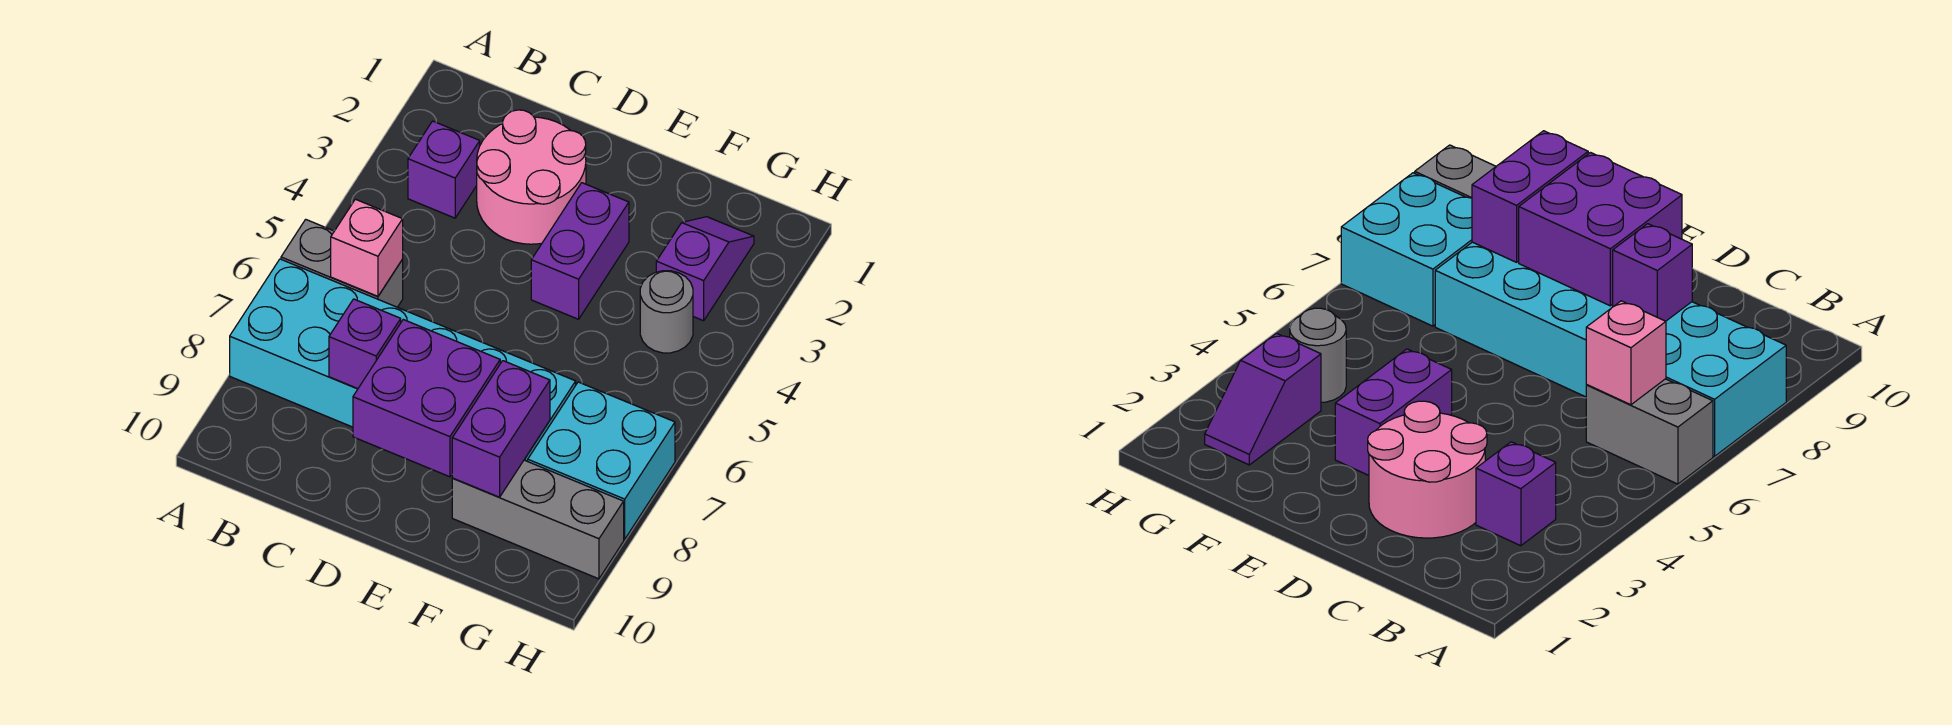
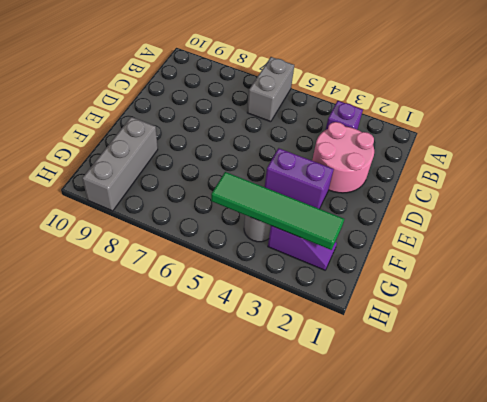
green tile G2:G5 level 2 -> none
none -> cyan brick A7:F8 level 1
none -> cyan brick G7:H8 level 1
none -> pink brick B6 level 2

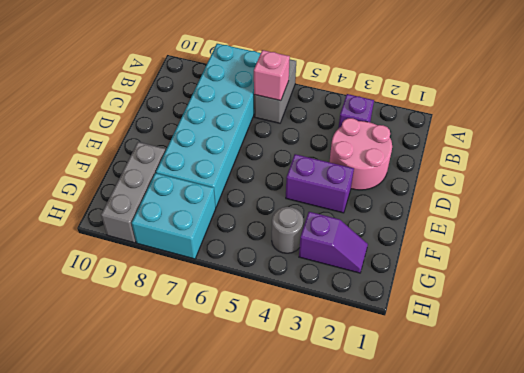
none -> purple brick C8 level 2
none -> purple brick D8:E9 level 2
none -> purple brick F8:F9 level 2

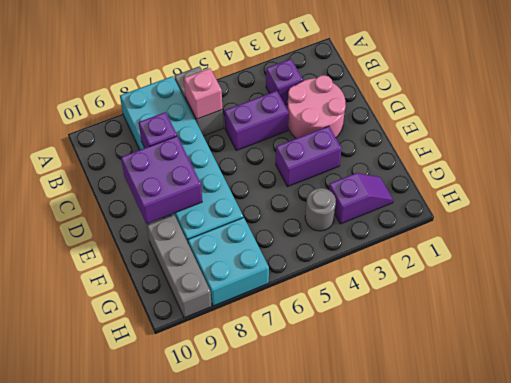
purple brick C4:C5 level 1 -> purple brick F8:F9 level 2

